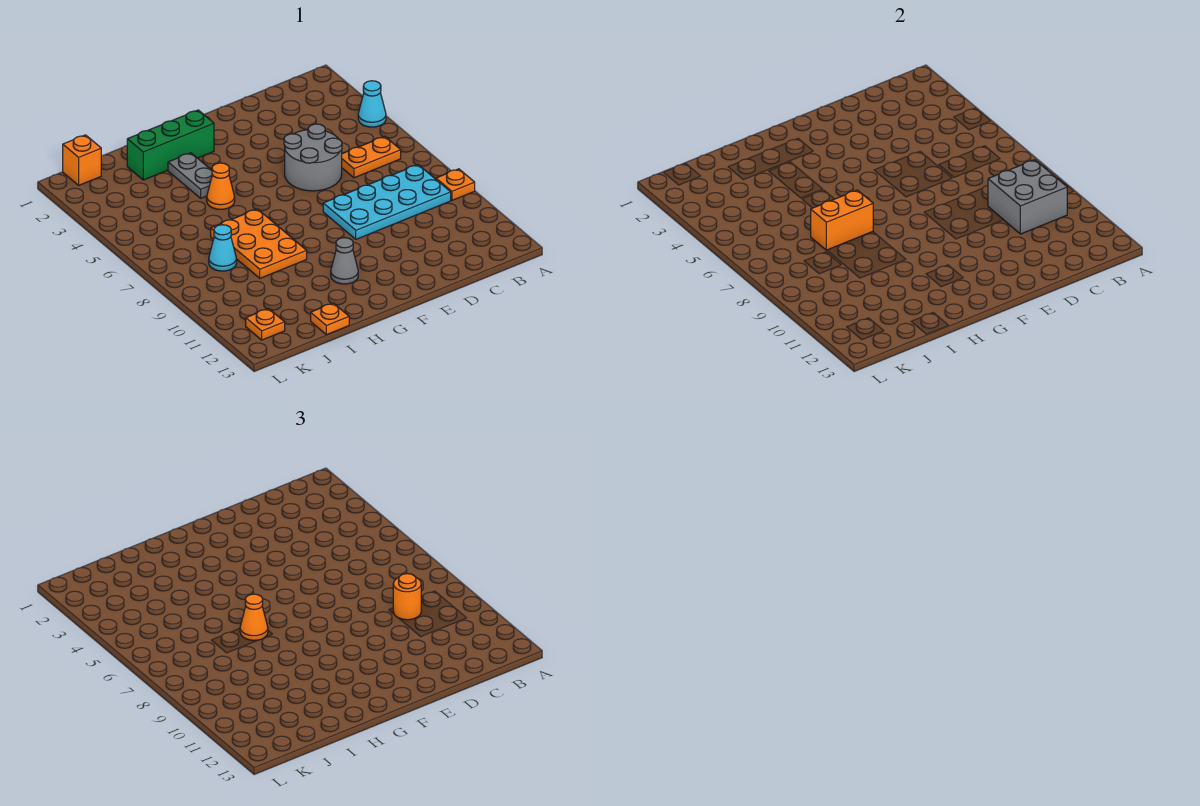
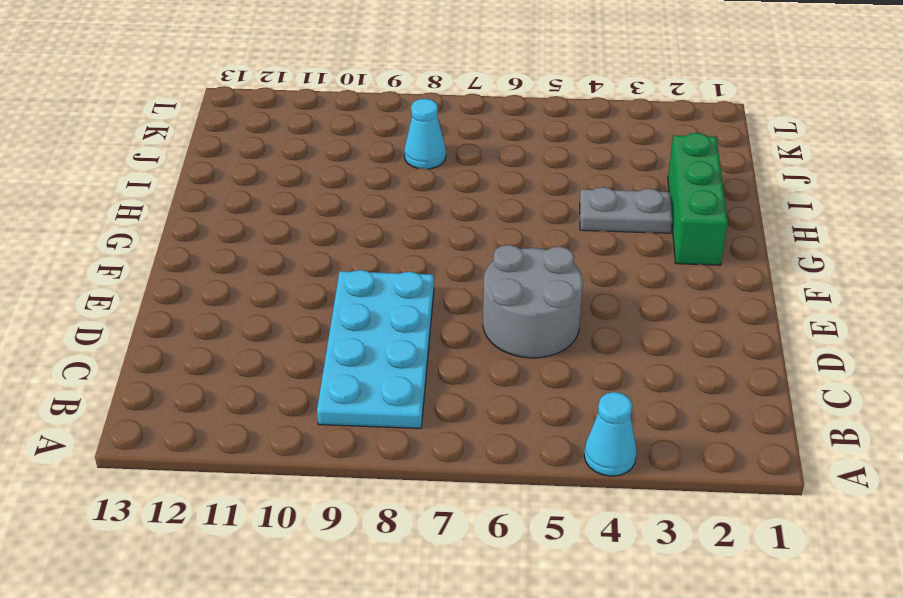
none -> orange plate A9 level 1
none -> orange plate B6:C6 level 1
none -> grey cone G11 level 1

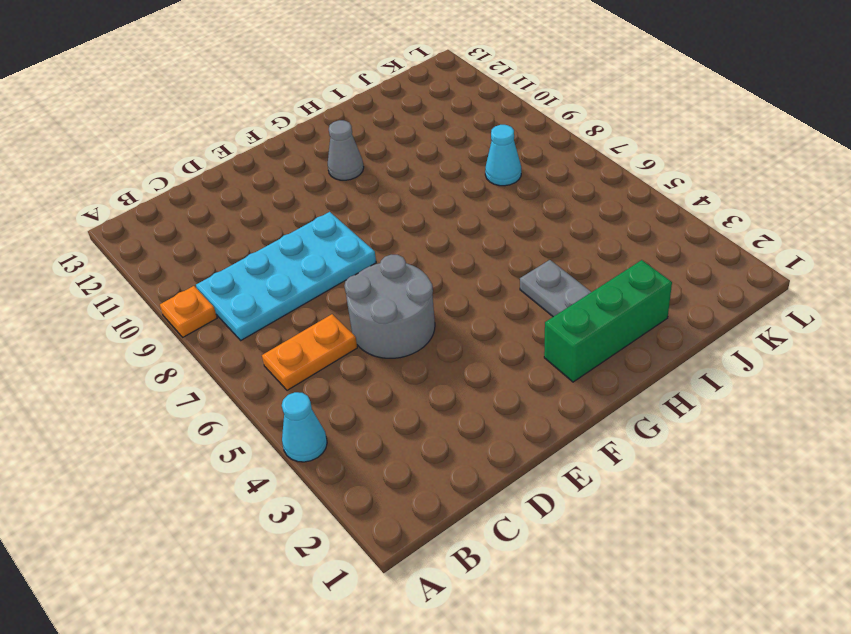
none -> orange cone H5 level 1
none -> orange plate H7:I9 level 1
none -> orange plate I13 level 1

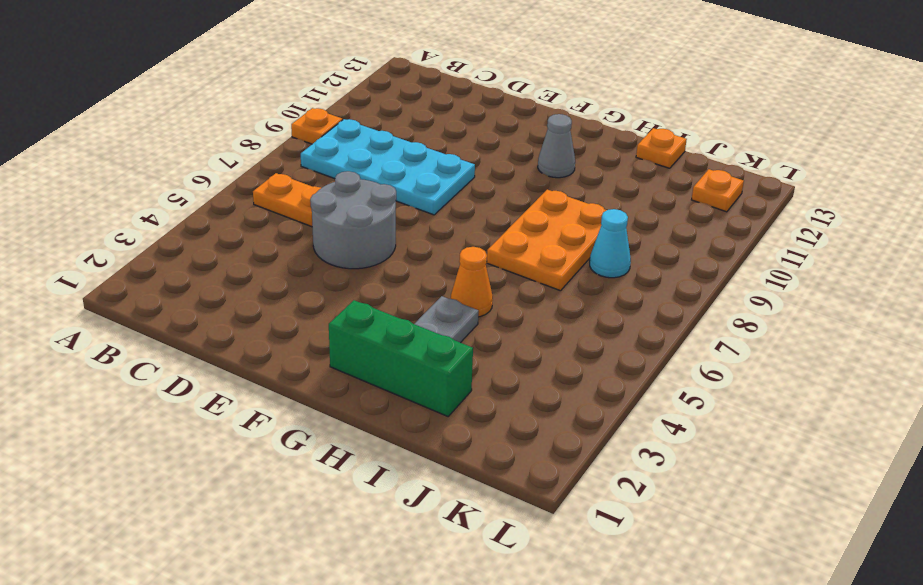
none -> cyan cone A4 level 1
none -> orange brick K1 level 1
none -> grey brick B9:C10 level 2

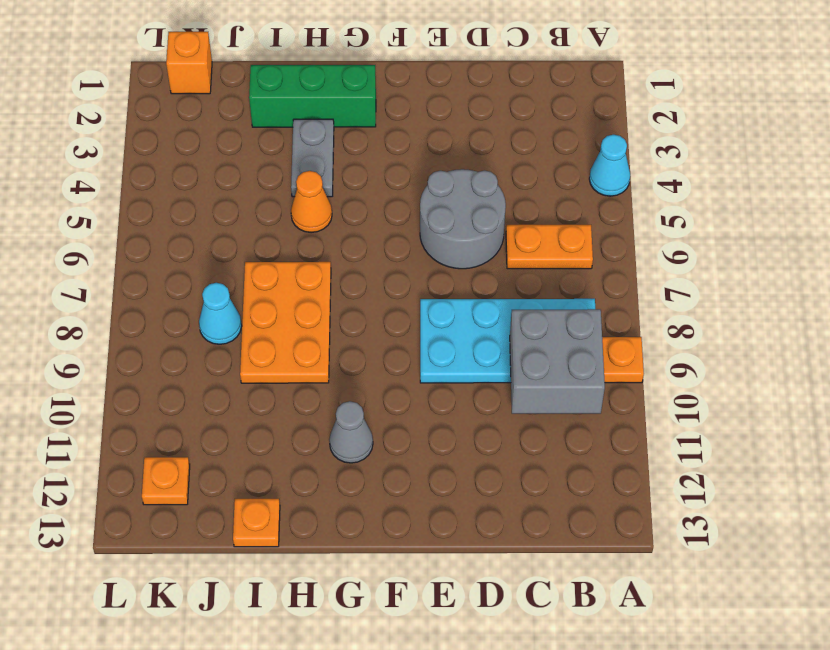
none -> orange brick H7:I7 level 2
none -> orange round brick C9 level 3
none -> orange cone H7 level 3

